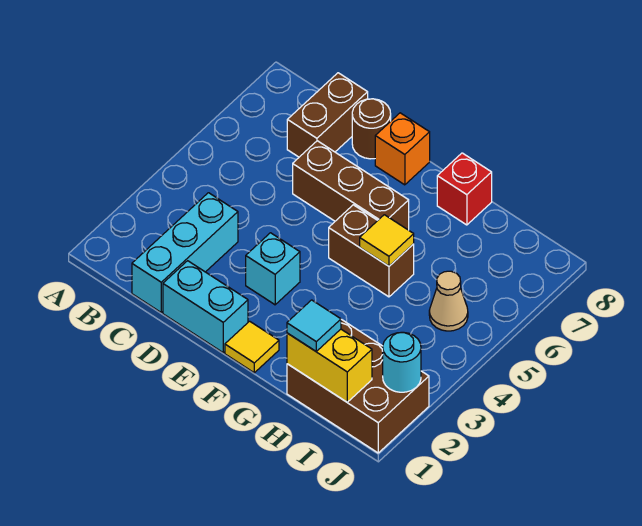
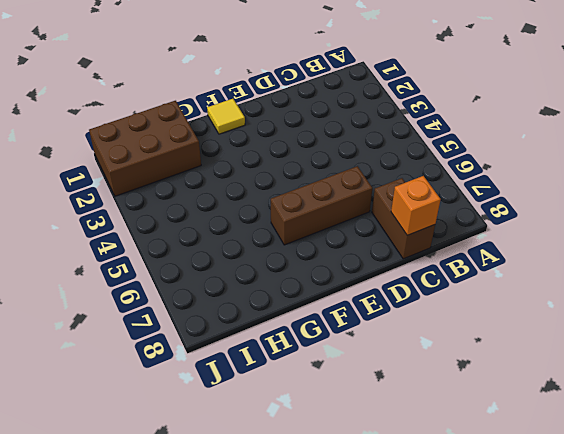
orange brick C8 level 2 -> orange brick E8 level 1
none -> cyan brick C1:C3 level 1
none -> cyan brick D1:E1 level 1
none -> brown round brick D8 level 1

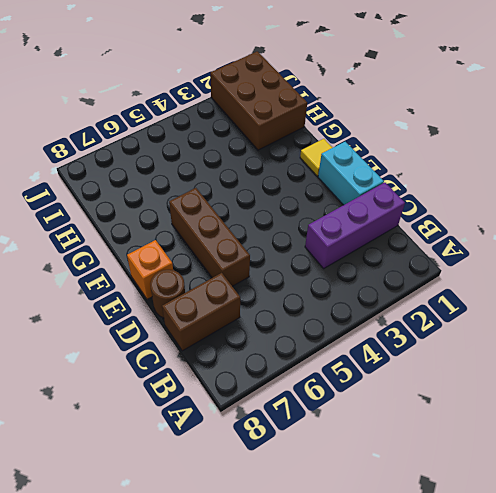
purple brick C1:C3 level 1 -> cyan brick C1:C3 level 1
none -> cyan brick E3 level 1
none -> brown brick F5:G5 level 1
none -> red brick G8 level 1

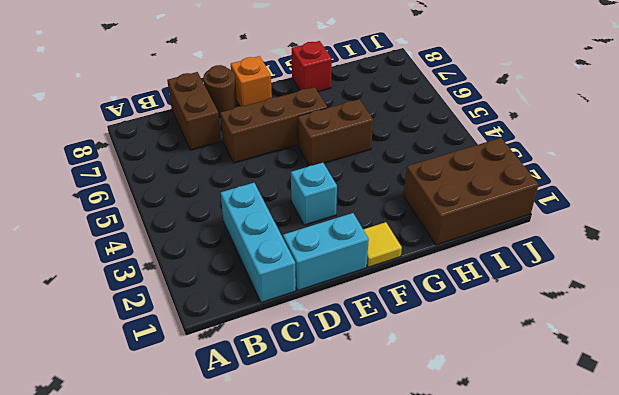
none -> tan cone I5 level 1
none -> yellow tile G5 level 2
none -> yellow brick H1:I1 level 2

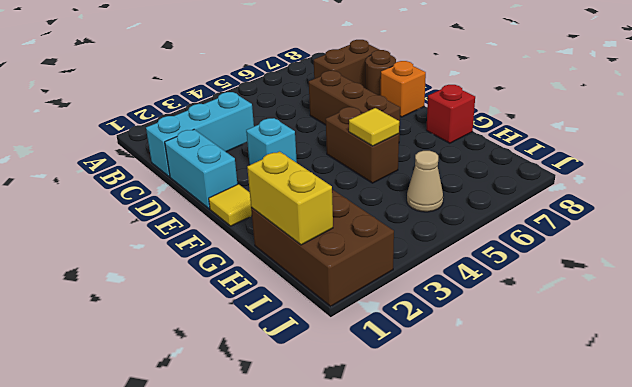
none -> cyan round brick J2 level 2
none -> cyan tile H1 level 3

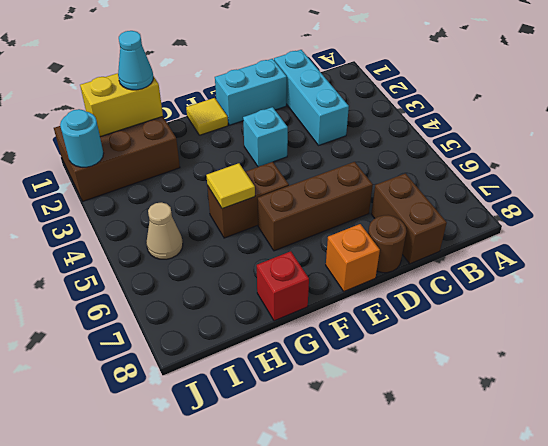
cyan cone H1 level 3 -> cyan tile H1 level 3

